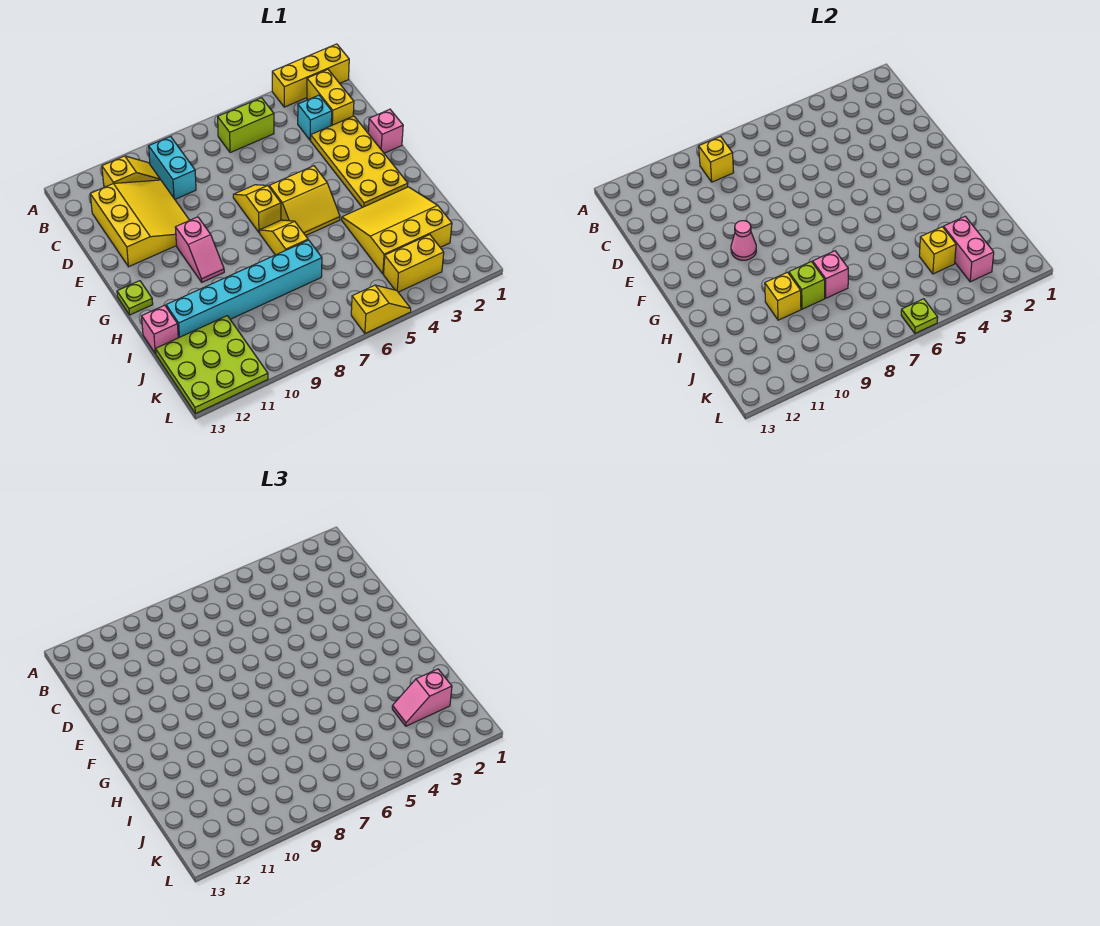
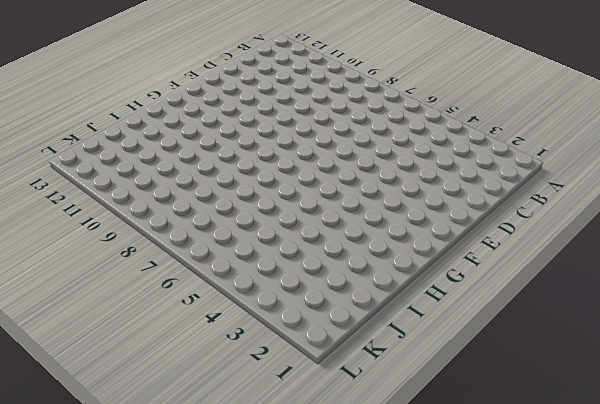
none -> yellow brick A1:A3 level 1
none -> yellow brick B2:C2 level 1
none -> lime brick B5:B6 level 1

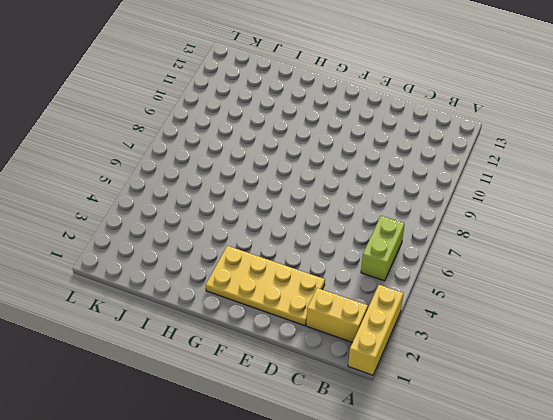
none -> cyan brick B9:C9 level 1
none -> yellow slope B10:B11 level 1 top 11
none -> cyan brick C3 level 1

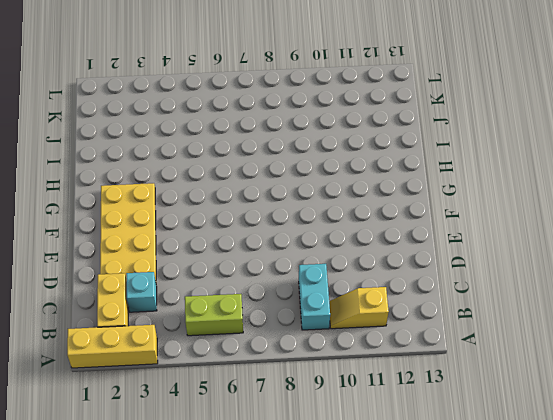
none -> yellow slope C10:E12 level 1 top 12
none -> pink brick E1 level 1
none -> yellow slope E7:F7 level 1 top F

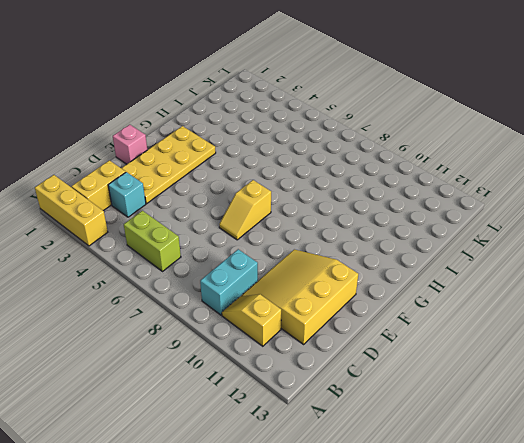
none -> yellow slope F5:G6 level 1 top F
none -> pink slope F10:G10 level 1 top F
none -> yellow slope G7:H7 level 1 top H

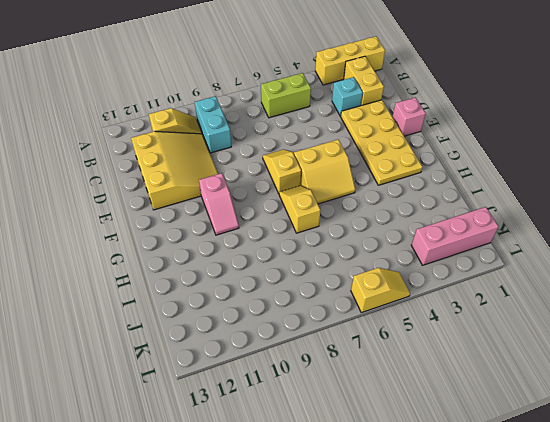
pink brick K1:K3 level 1 -> yellow brick K3:K4 level 1
none -> lime plate G13 level 1
none -> yellow slope H2:J4 level 1 top J
none -> cyan brick I7:I12 level 1

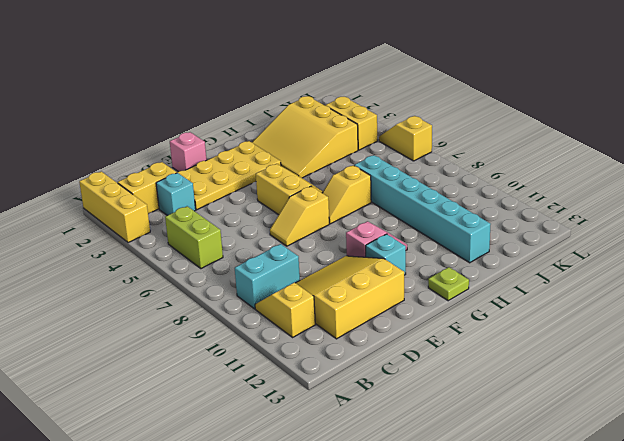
cyan brick F11 level 1 -> none
none -> pink brick I13 level 1
none -> lime plate J11:L13 level 1
none -> yellow brick B9 level 2

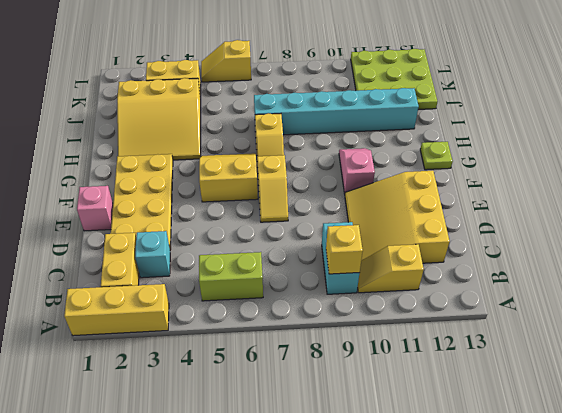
none -> pink brick I13 level 1
none -> pink cone F10 level 2
none -> pink brick I8 level 2

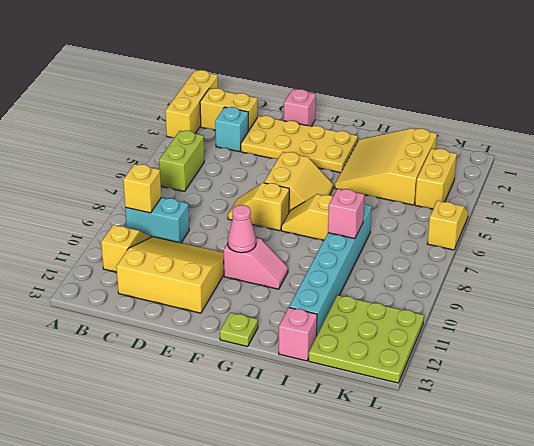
none -> lime brick I9 level 2
none -> yellow brick I10 level 2
none -> pink brick J3:K3 level 2

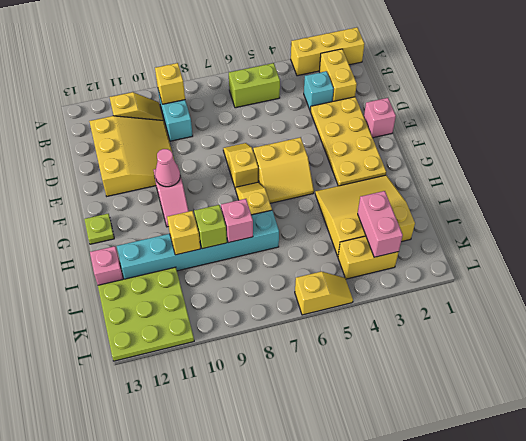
none -> yellow brick J4 level 2
none -> lime plate L6 level 2
none -> pink slope J2:J3 level 3 top 2

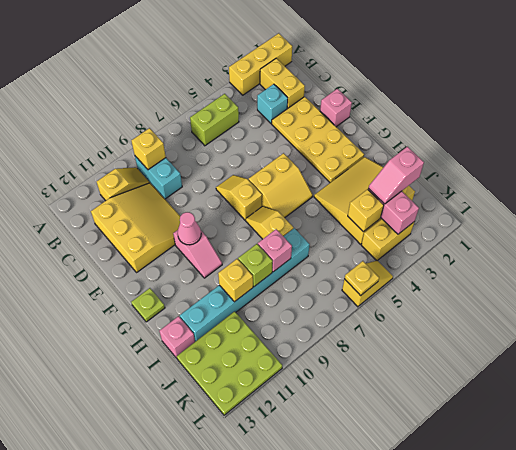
yellow plate L6 level 2 -> lime plate L6 level 2

